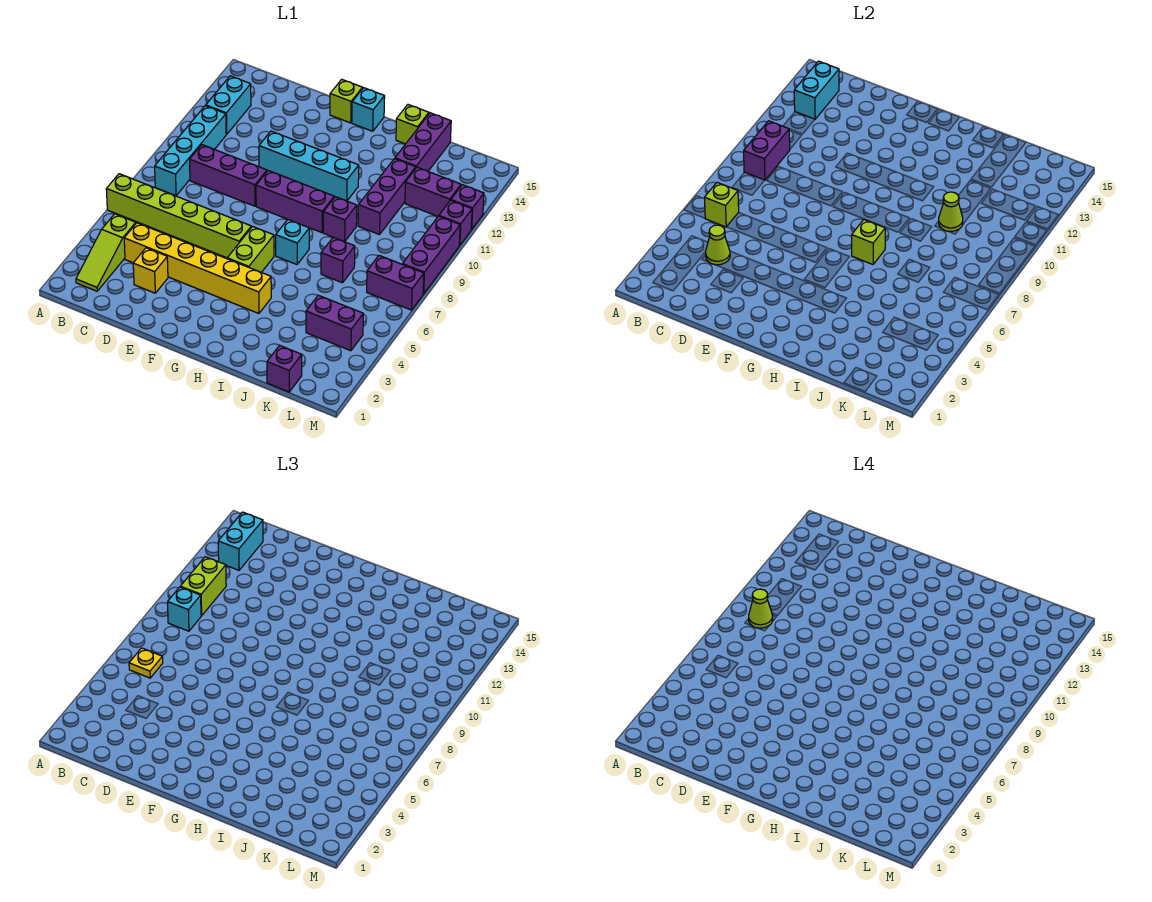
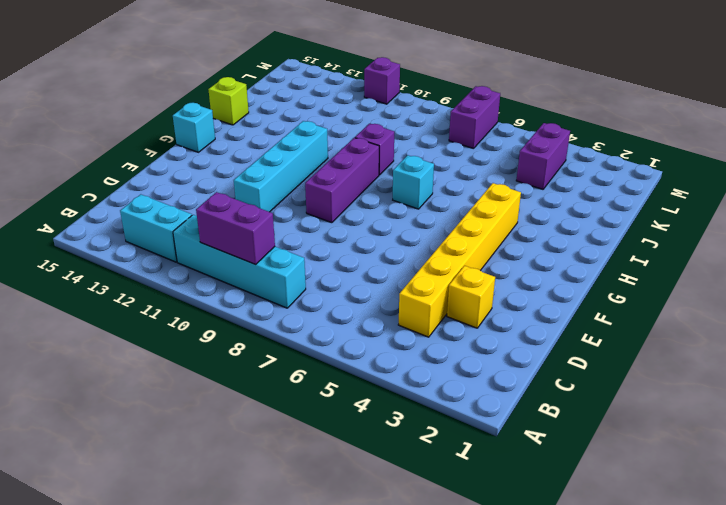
none -> lime brick A6:F6 level 1
none -> lime slope B2:B4 level 1 top 4
none -> purple brick C9:E9 level 1
none -> lime brick F15 level 1

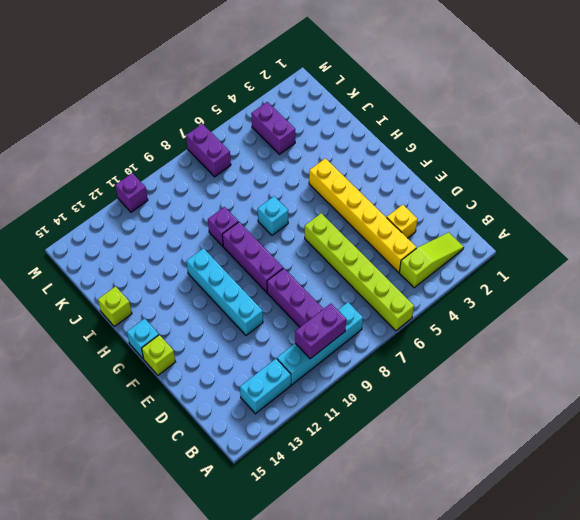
none -> lime brick G5:G6 level 1
none -> purple brick J7 level 1
none -> purple brick J10:J12 level 1
none -> purple brick J13:J15 level 1

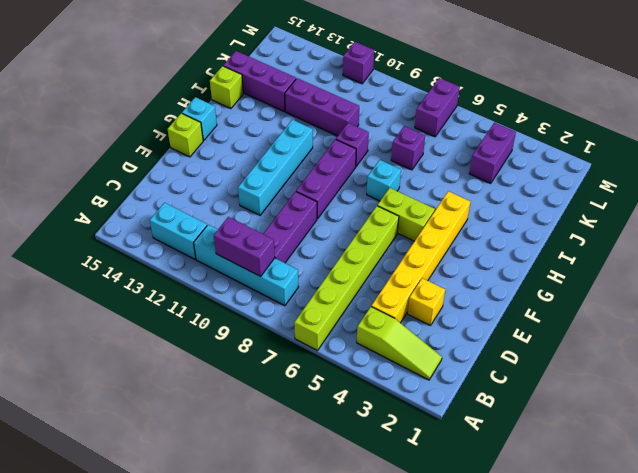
none -> purple brick K1 level 1
none -> purple brick K12:L12 level 1
none -> purple brick M8:M10 level 1
none -> purple brick M12 level 1

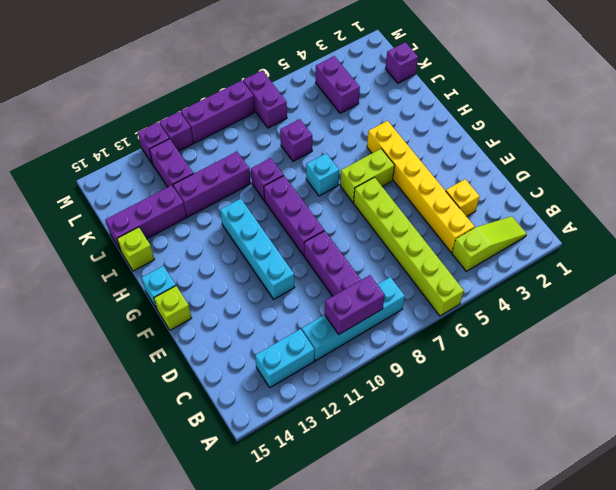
none -> lime brick B6 level 2
none -> cyan brick B13:B14 level 2
none -> lime cone C4 level 2
none -> lime brick H7 level 2

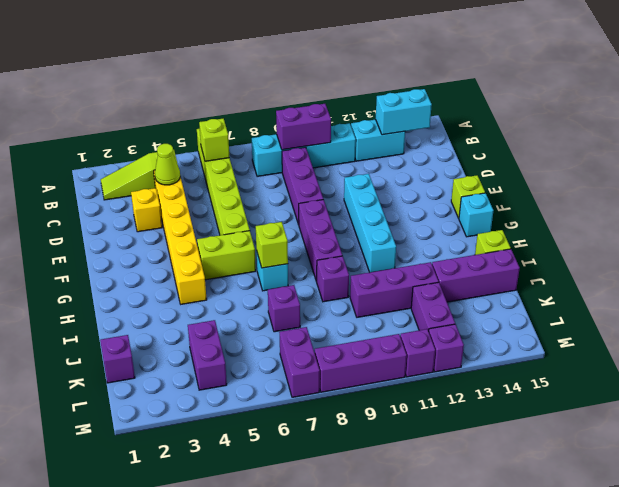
none -> lime cone J10 level 2
none -> yellow plate B6 level 3
none -> cyan brick B9 level 3
none -> lime brick B10:B11 level 3

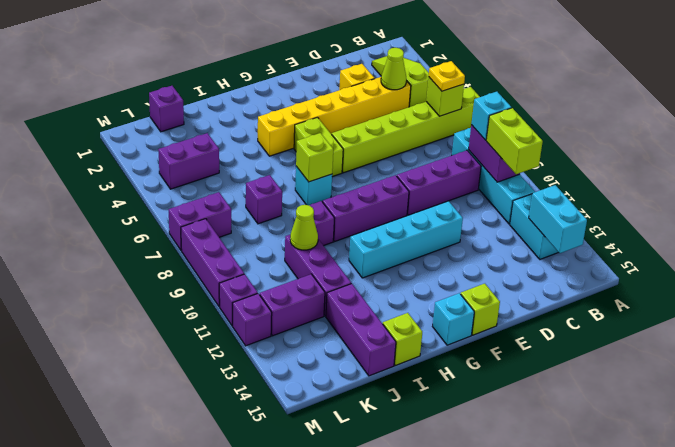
none -> cyan brick B13:B14 level 3
none -> lime cone B9 level 4

